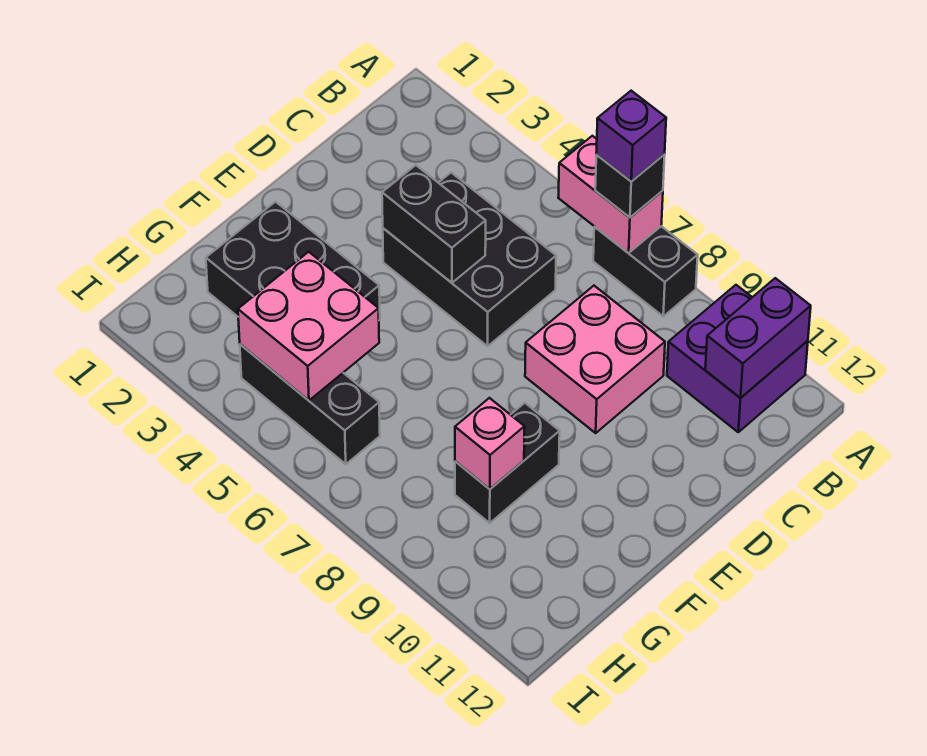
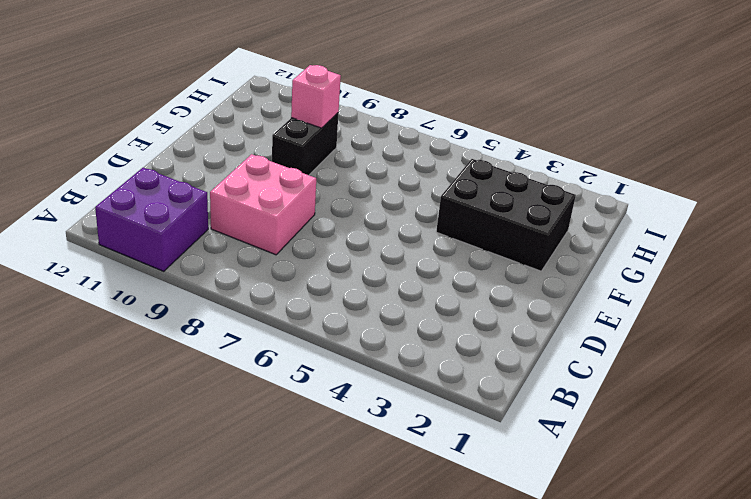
none -> black brick A7:A8 level 1
none -> black brick C4:D6 level 1
none -> black brick H4:H6 level 1

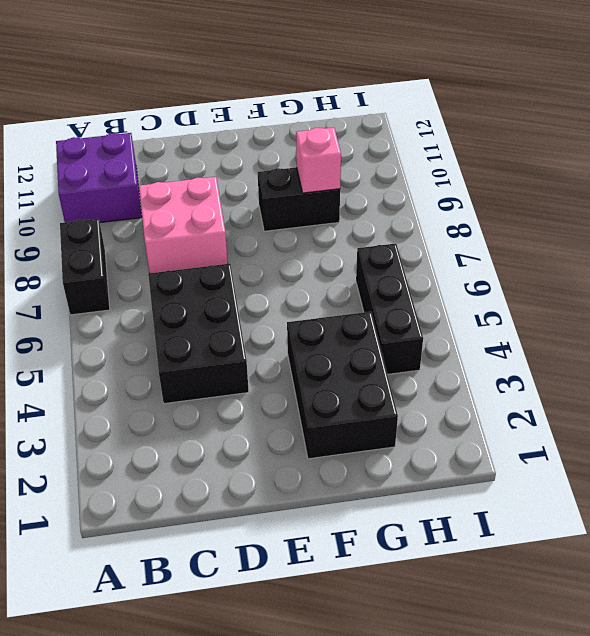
none -> pink brick A6:A7 level 2
none -> purple brick A11:B11 level 2
none -> black brick D4:D5 level 2

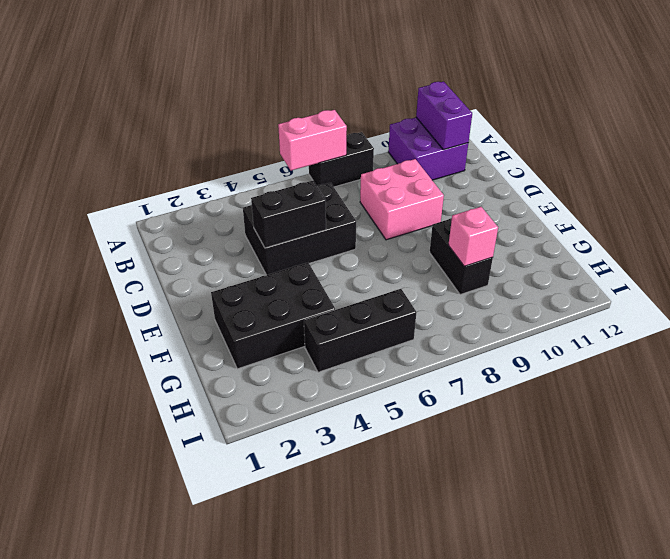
none -> pink brick G4:H5 level 2
none -> black brick A7 level 3
none -> purple brick A7 level 4

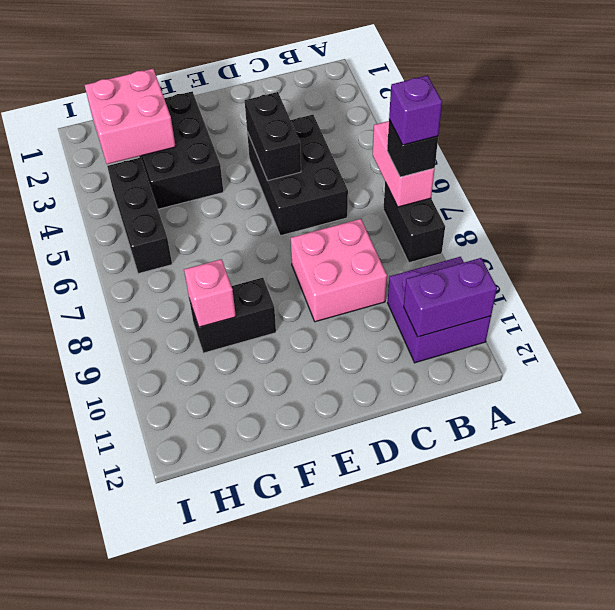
pink brick G2:H3 level 2 -> pink brick G4:H5 level 2

